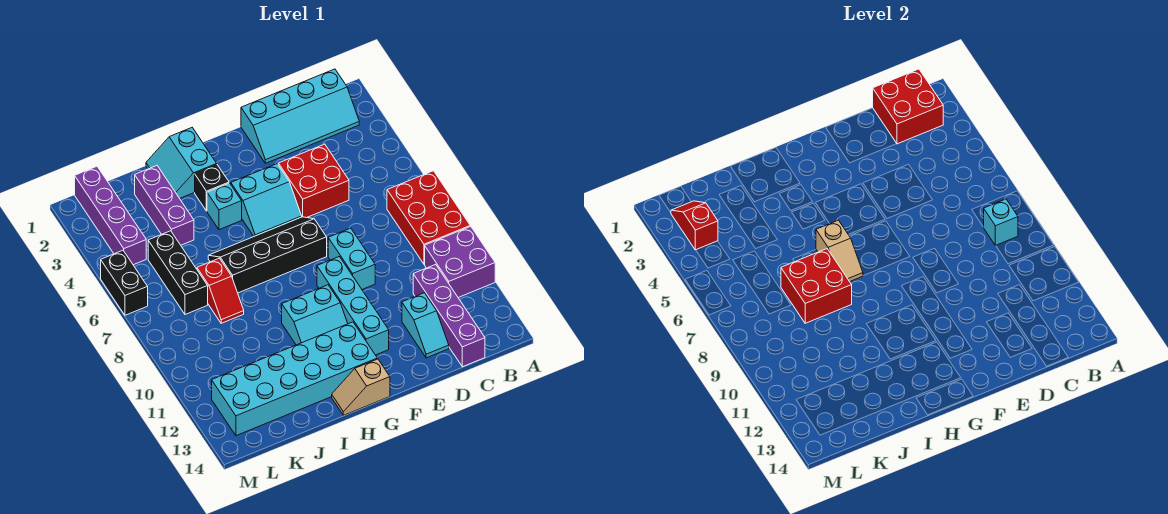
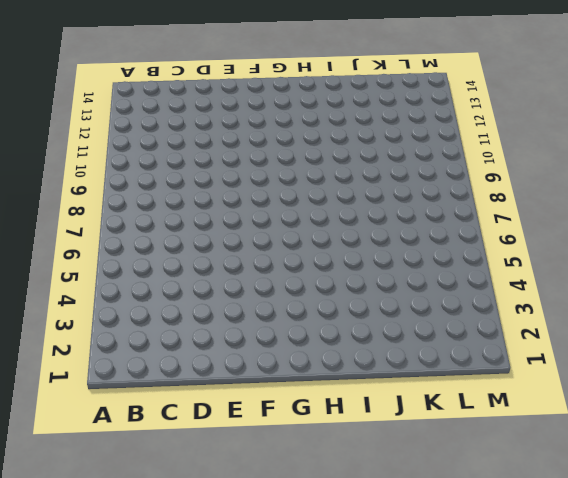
none -> red brick A7:B9 level 1
none -> purple brick A10:B11 level 1
none -> cyan slope B1:E2 level 1 top 1

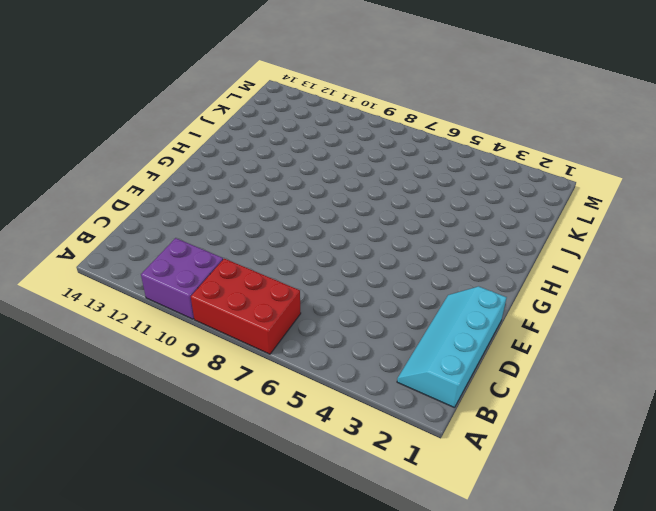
none -> purple brick C11:C14 level 1
none -> red brick D4:E5 level 1
none -> cyan slope D12:D13 level 1 top 12

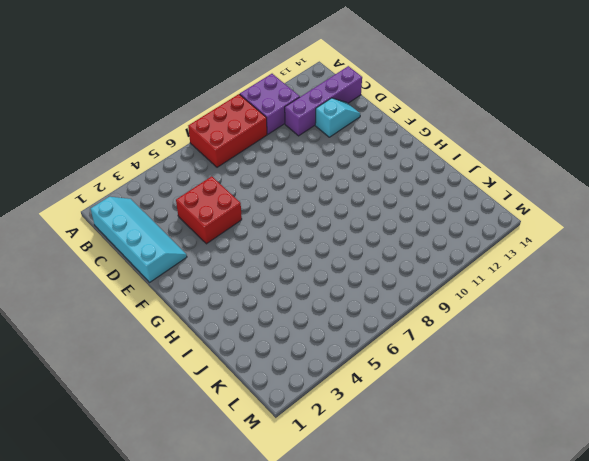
none -> cyan brick E8:E9 level 1
none -> cyan slope F4:G5 level 1 top 4
none -> black slope F6:I7 level 1 top 7

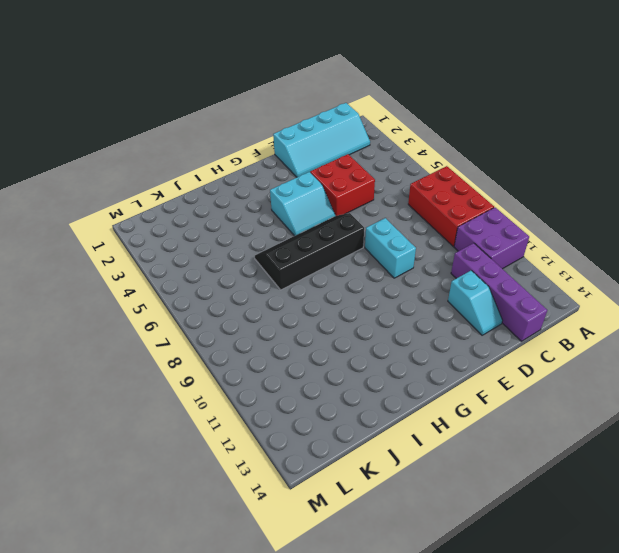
none -> cyan brick F9:F12 level 1
none -> cyan slope G10:H11 level 1 top 10
none -> cyan brick G12:L13 level 1

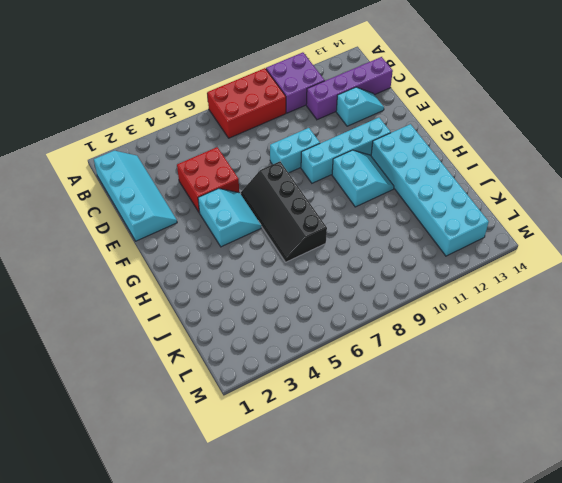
none -> tan slope G14:H14 level 1 top G
none -> cyan slope H1:I2 level 1 top H
none -> black brick H3 level 1

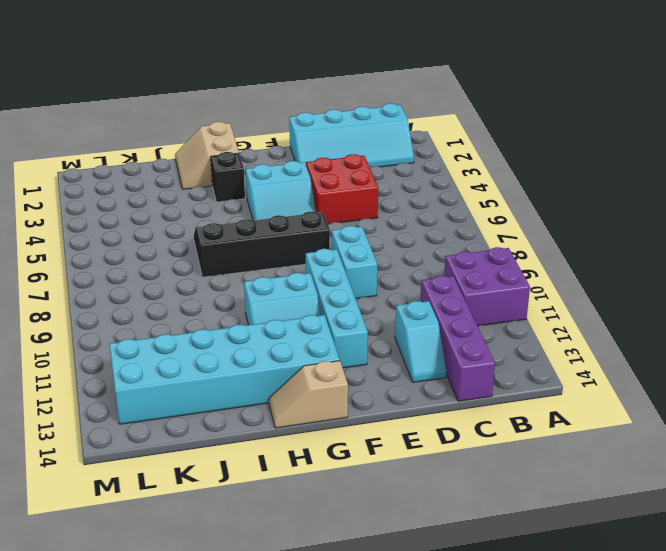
tan slope H1:I2 level 1 top H -> cyan slope H1:I2 level 1 top H
none -> red brick A7:B9 level 1
none -> cyan brick H4 level 1
none -> purple brick J2:J4 level 1

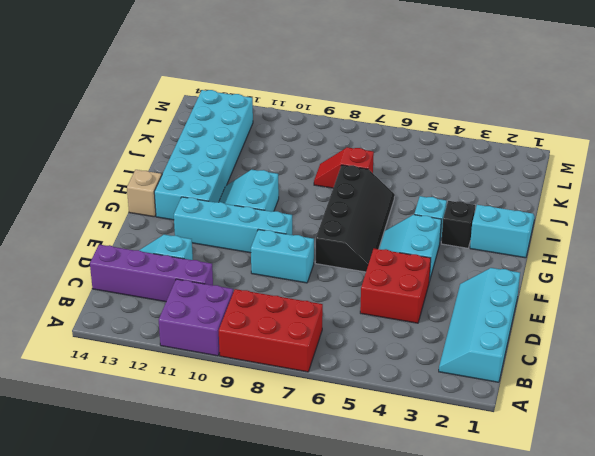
none -> purple brick J2:J4 level 1
none -> black brick K5:K7 level 1
none -> purple brick L1:L4 level 1

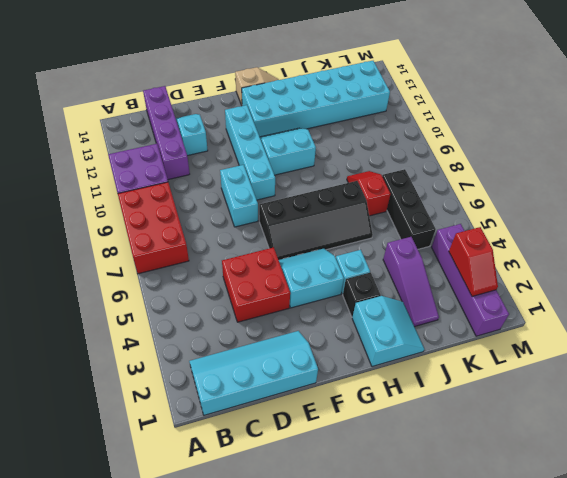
purple slope J2:J4 level 1 top 4 -> purple brick J2:J4 level 1
none -> black brick M5:M6 level 1
none -> red brick B1:C2 level 2
none -> cyan brick B8 level 2

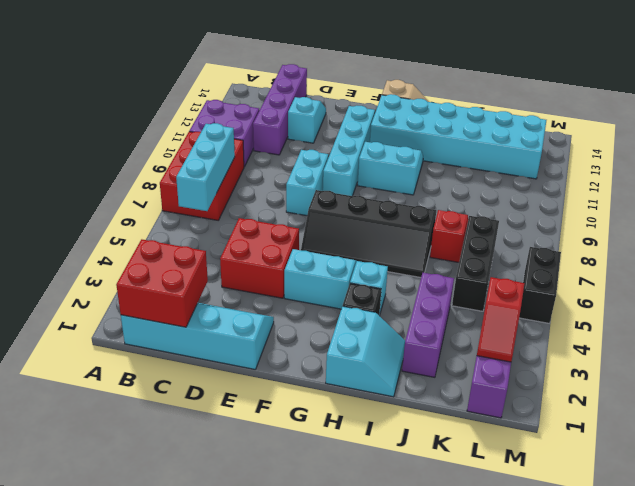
cyan brick B6:B8 level 2 -> cyan brick B8 level 2
none -> tan slope H6:H7 level 2 top 6
none -> red brick I7:J8 level 2

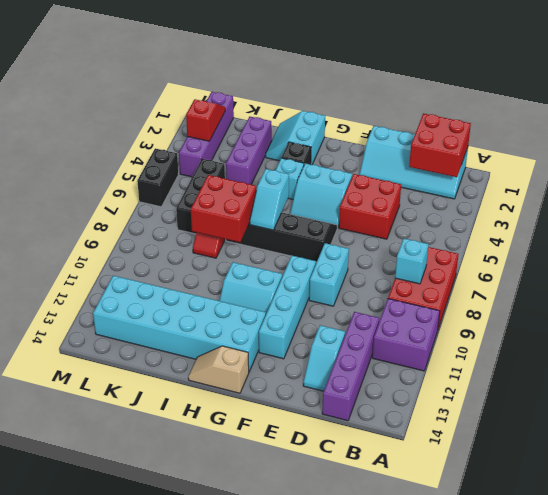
cyan slope H6:H7 level 2 top 6 -> tan slope H6:H7 level 2 top 6

